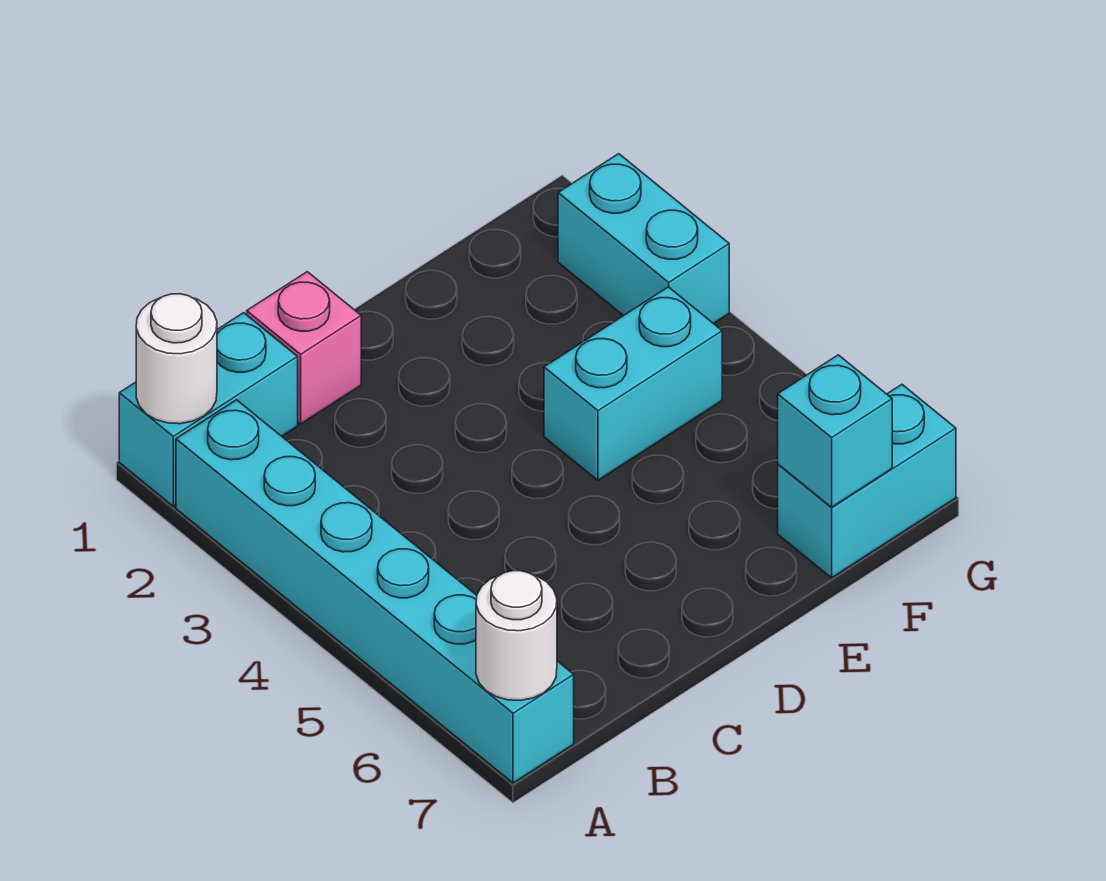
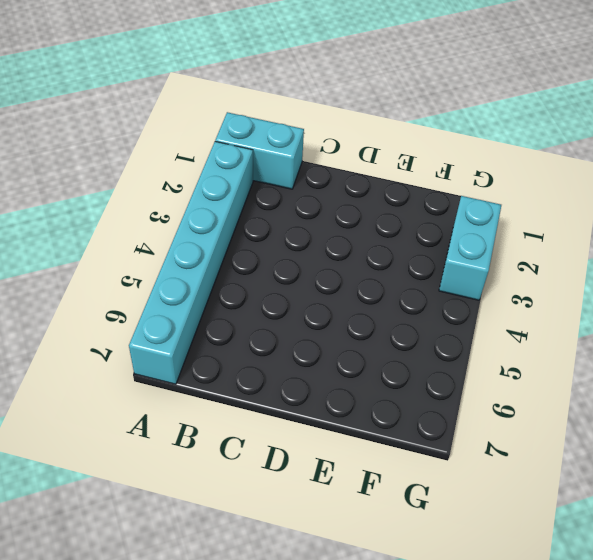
none -> pink brick C1 level 1
none -> cyan brick E4:F4 level 1

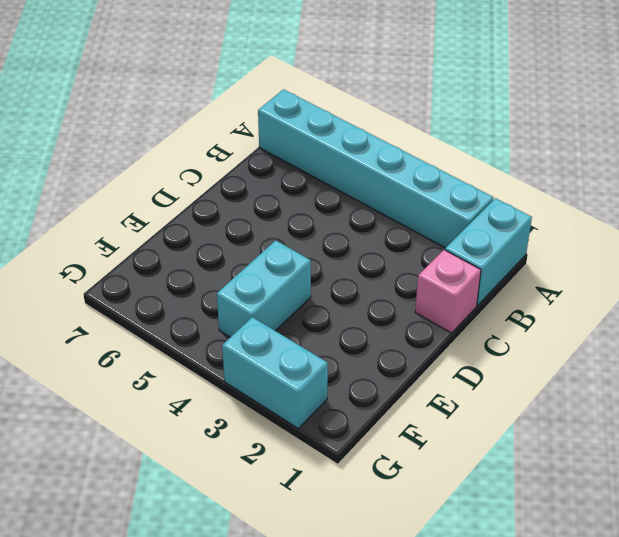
none -> cyan brick F7:G7 level 1
none -> white round brick A1 level 2

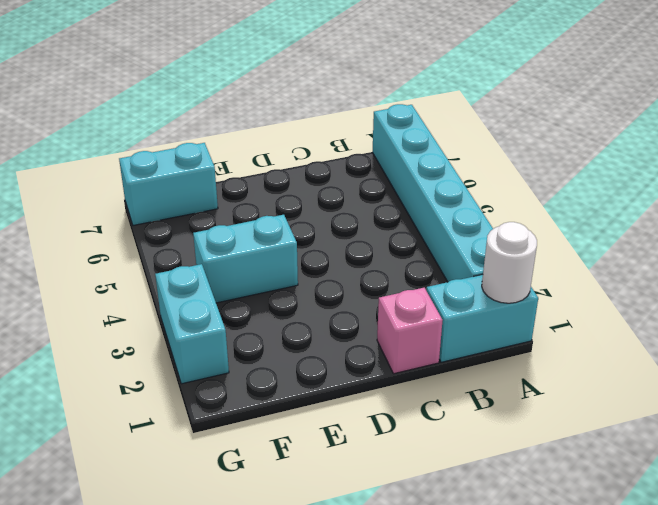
none -> white round brick A7 level 2
none -> cyan brick F7 level 2

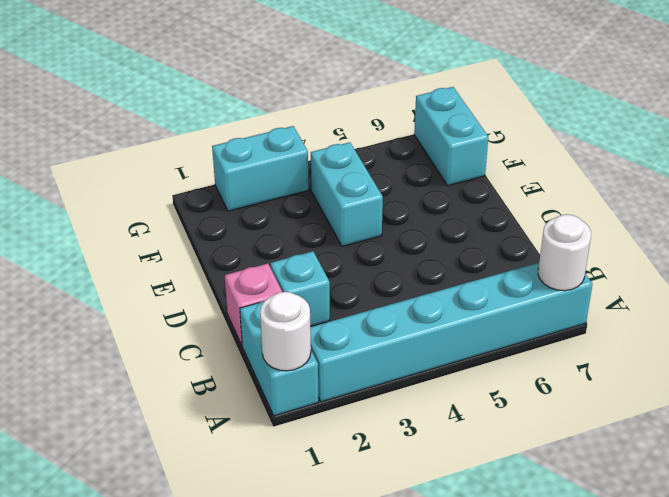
cyan brick C2 level 1 -> cyan brick F7 level 2

